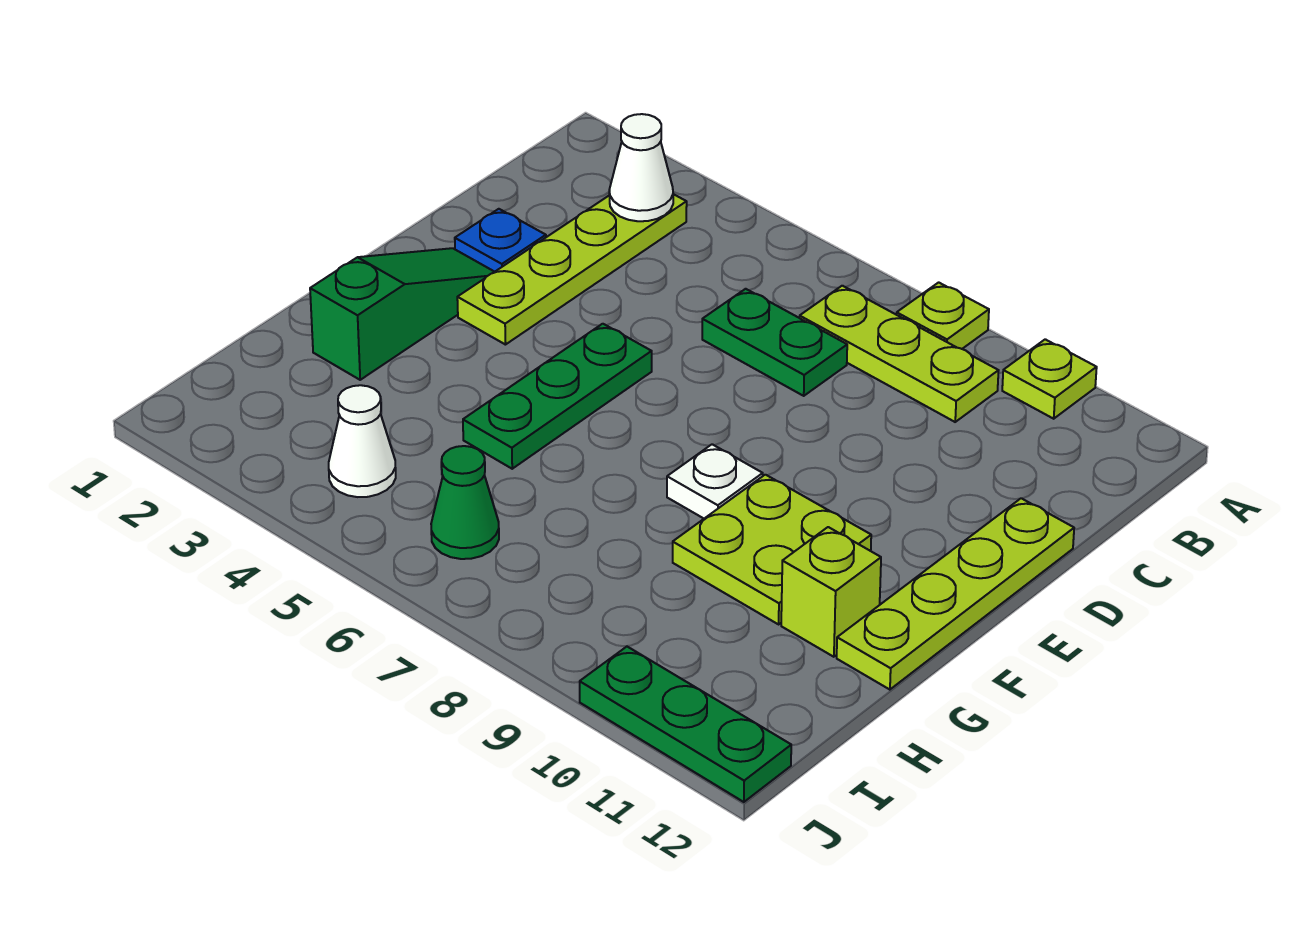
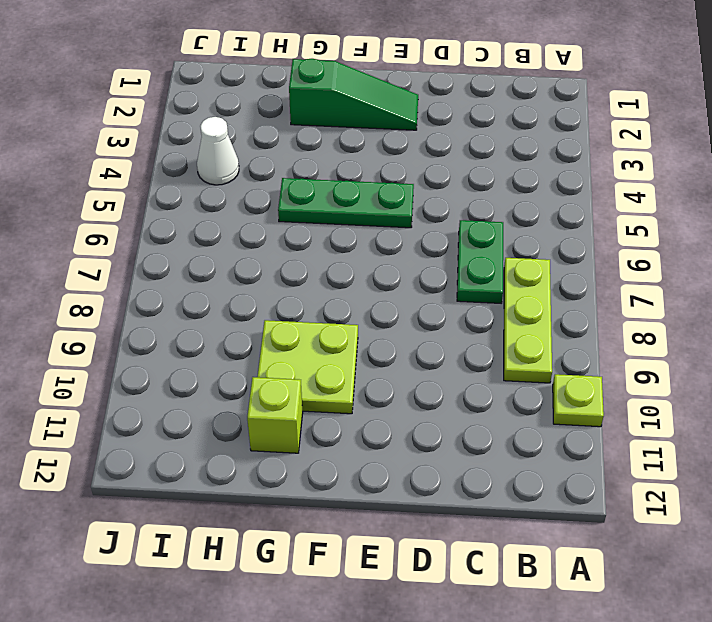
none -> lime plate A8 level 1
none -> lime plate B3:E3 level 1
none -> blue plate D2 level 1

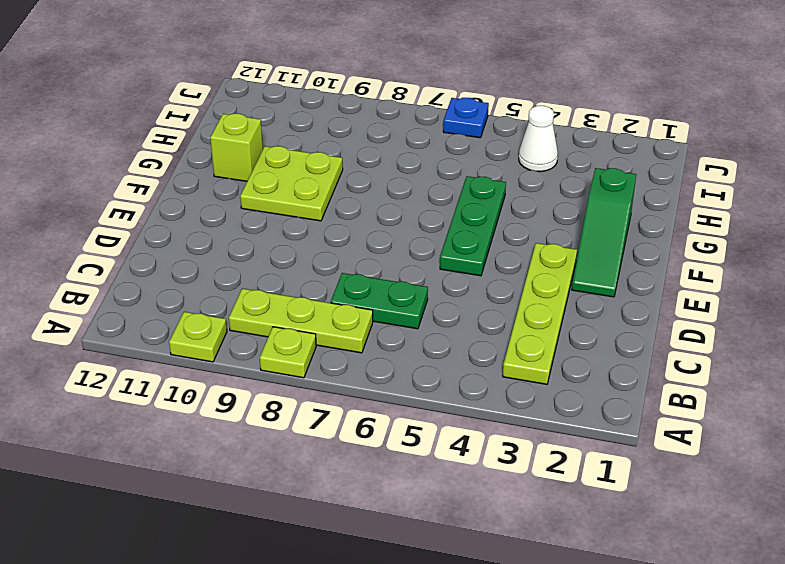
blue plate J6 level 1 -> blue plate D2 level 1
none -> lime plate D12:G12 level 1
none -> white plate F8 level 1
none -> green cone I6 level 1

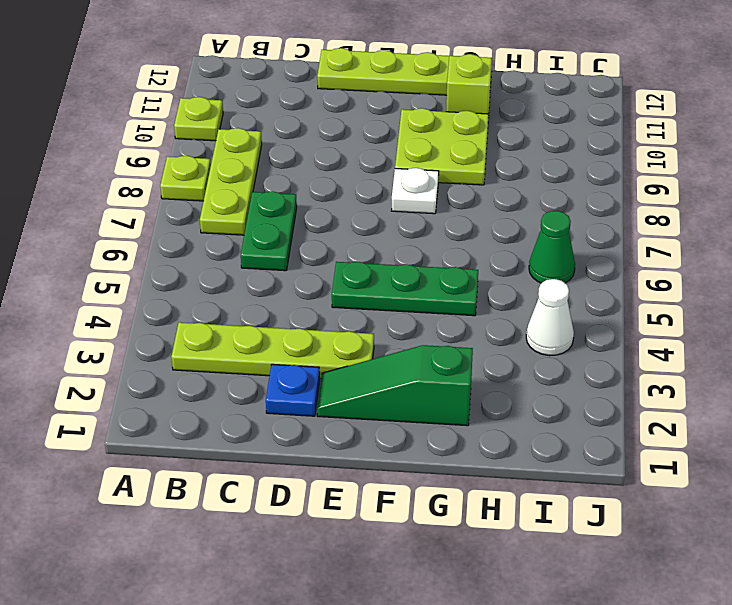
none -> green plate J10:J12 level 1
none -> white cone B3 level 2

